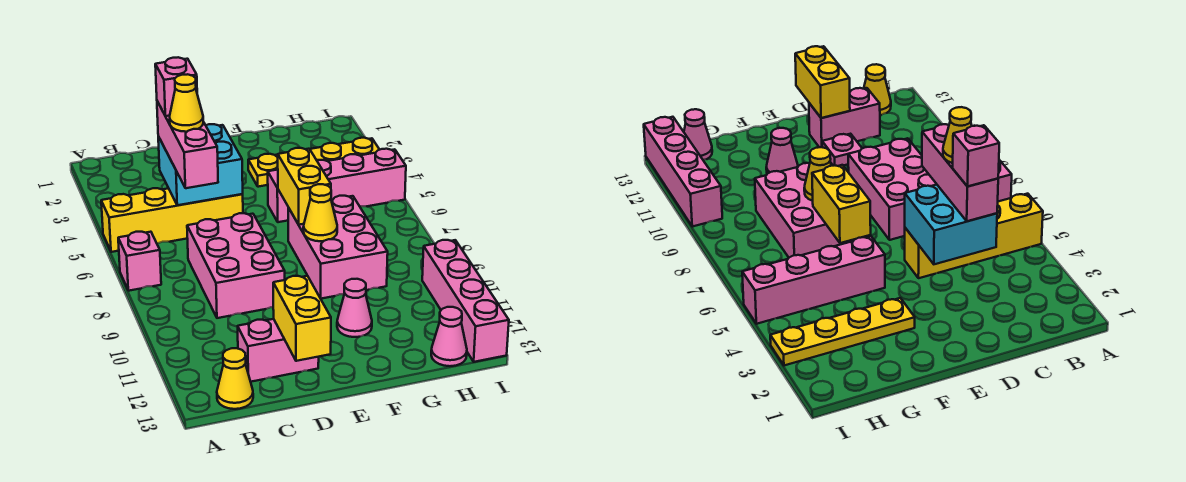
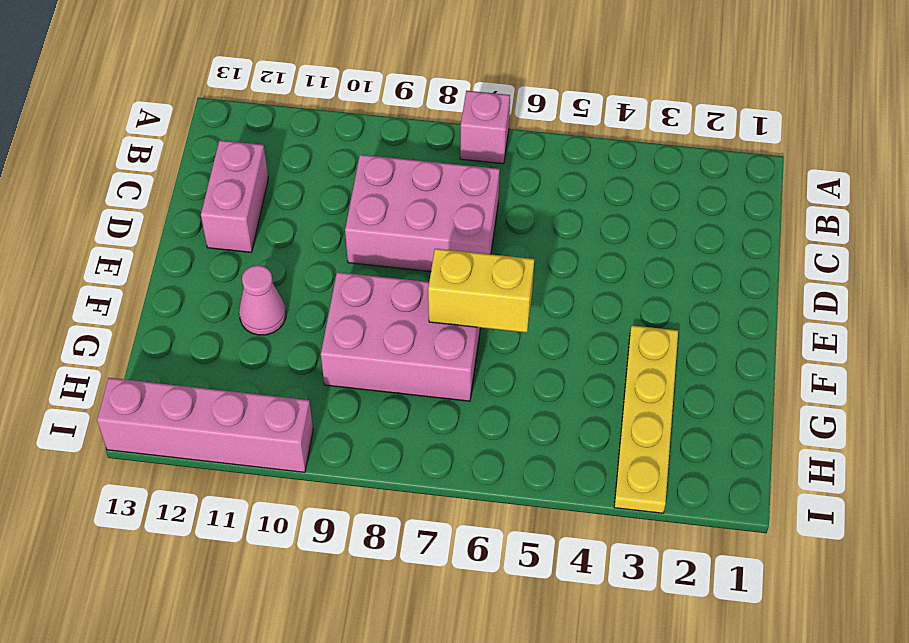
none -> yellow brick A5:D5 level 1
none -> yellow cone B13 level 1
none -> pink plate D11 level 1

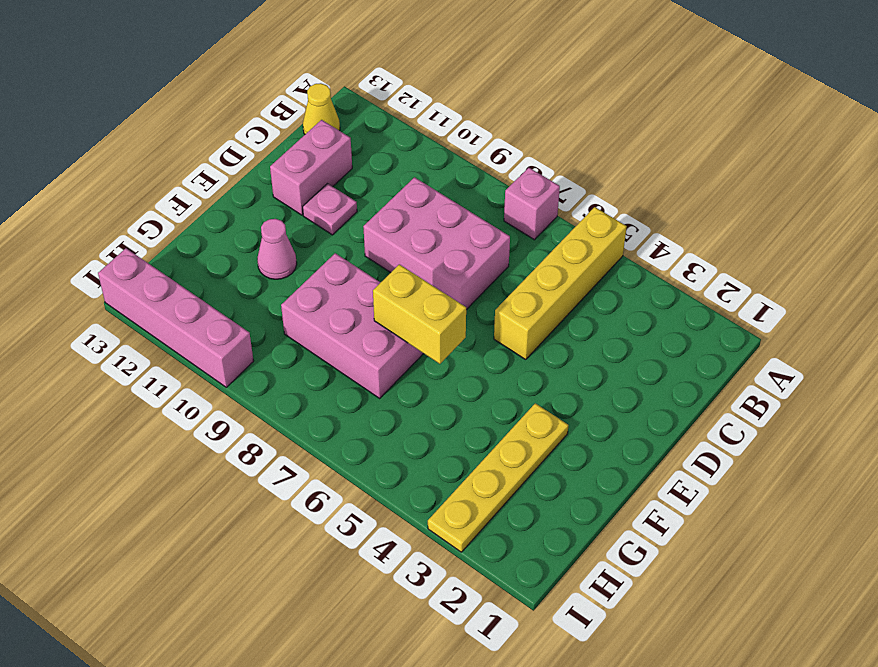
none -> pink brick F5:I5 level 1
none -> pink cone H13 level 1
none -> cyan brick C4:D5 level 2

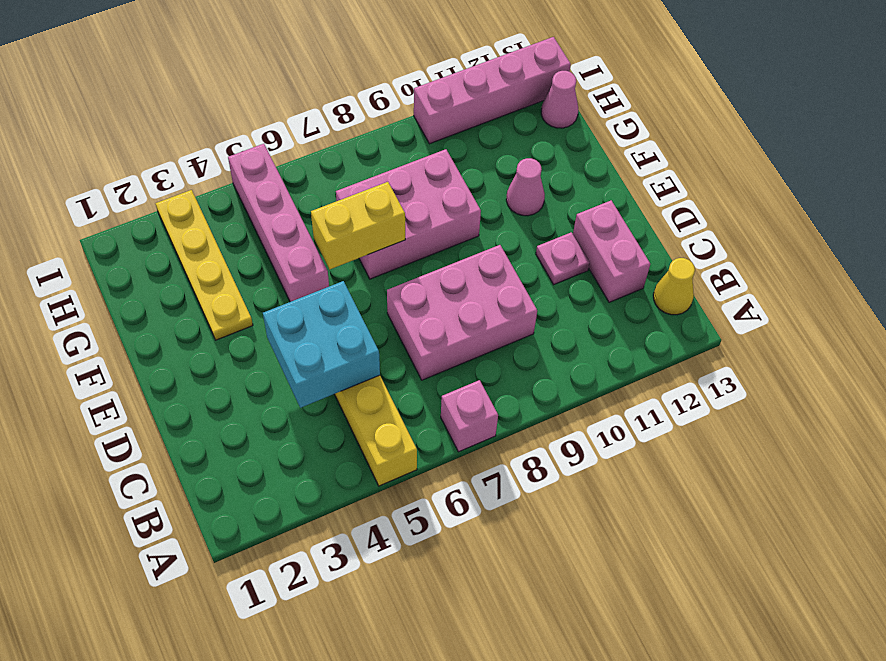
none -> yellow brick D12:D13 level 2
none -> yellow cone F8 level 2
none -> pink brick C4:C6 level 3

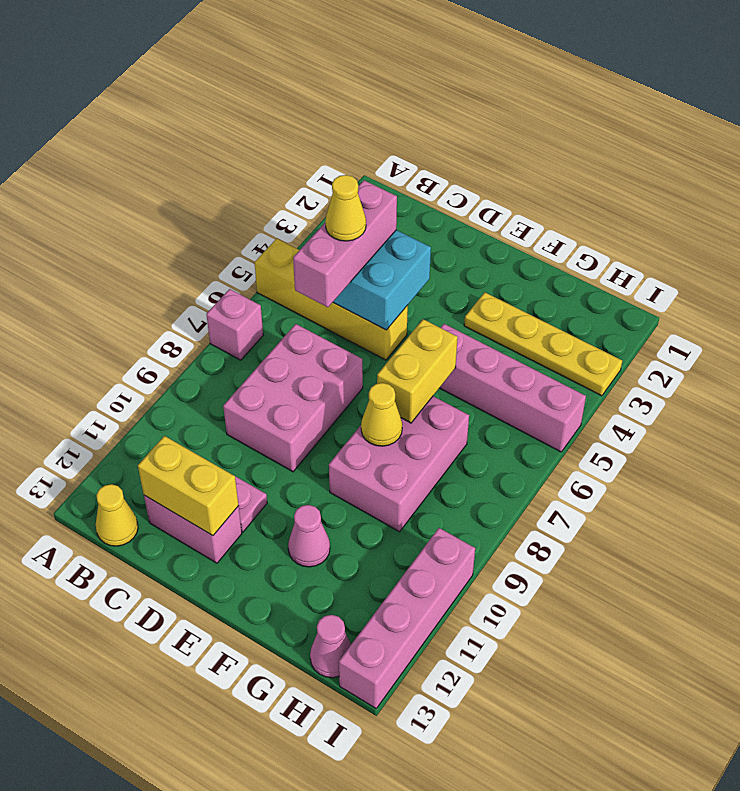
yellow brick C12:D12 level 2 -> yellow brick D12:D13 level 2
none -> pink brick C4 level 4

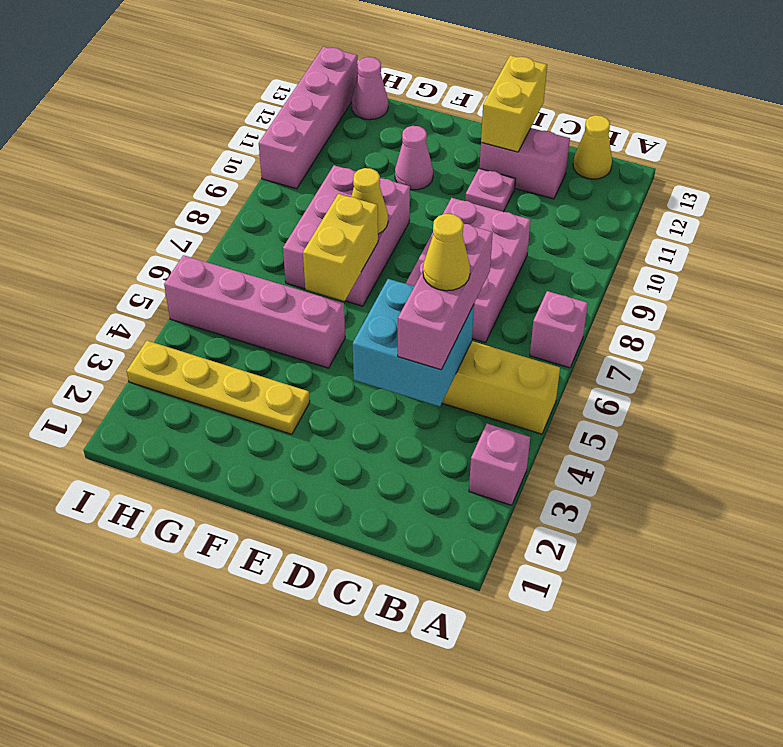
pink brick A3 level 1 -> pink brick C4 level 4

